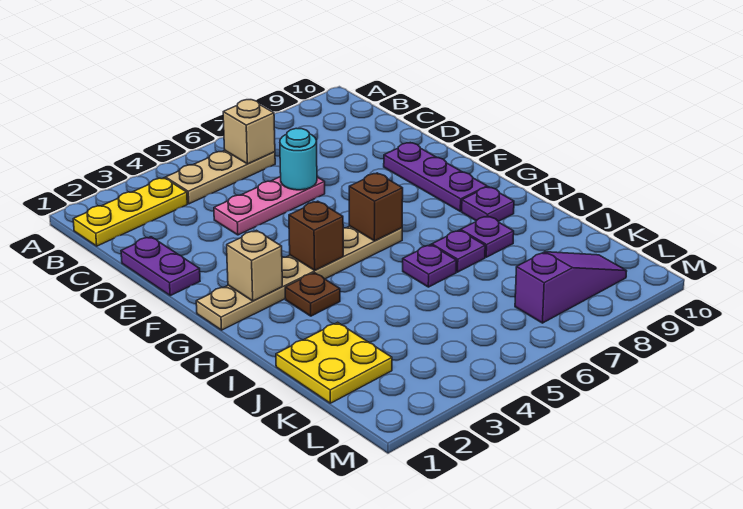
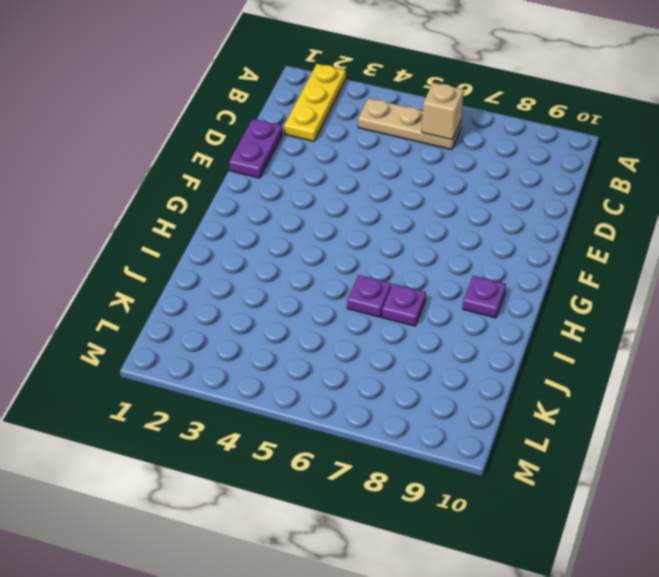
yellow plate A2:C2 level 1 -> yellow plate B1:B3 level 1
none -> pink plate D4:D6 level 1
none -> purple plate E9:G9 level 1
none -> tan plate G1:G6 level 1

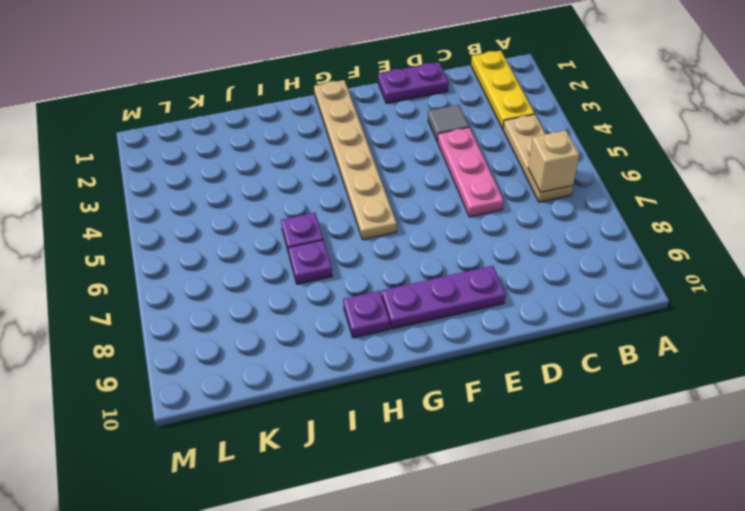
grey tile D3 level 1 -> none
none -> brown plate H3 level 1
none -> purple plate I8 level 1
none -> yellow plate J1:K2 level 1

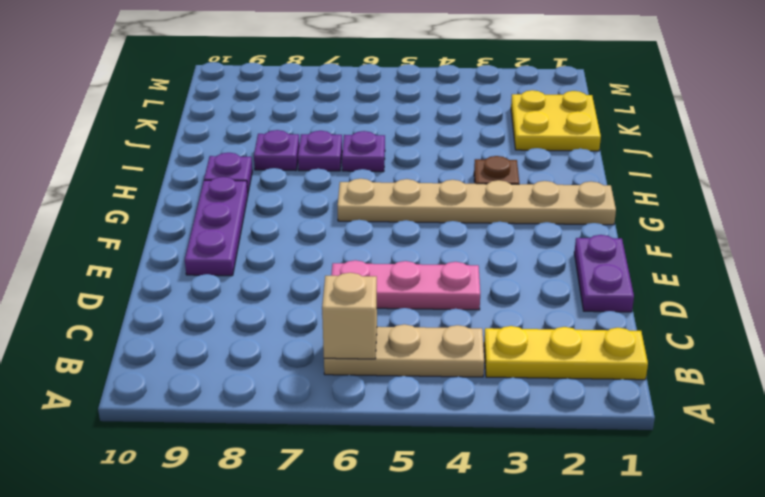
none -> purple slope L7:L9 level 1 top 7
none -> cyan round brick D6 level 2
none -> tan brick G2 level 2

